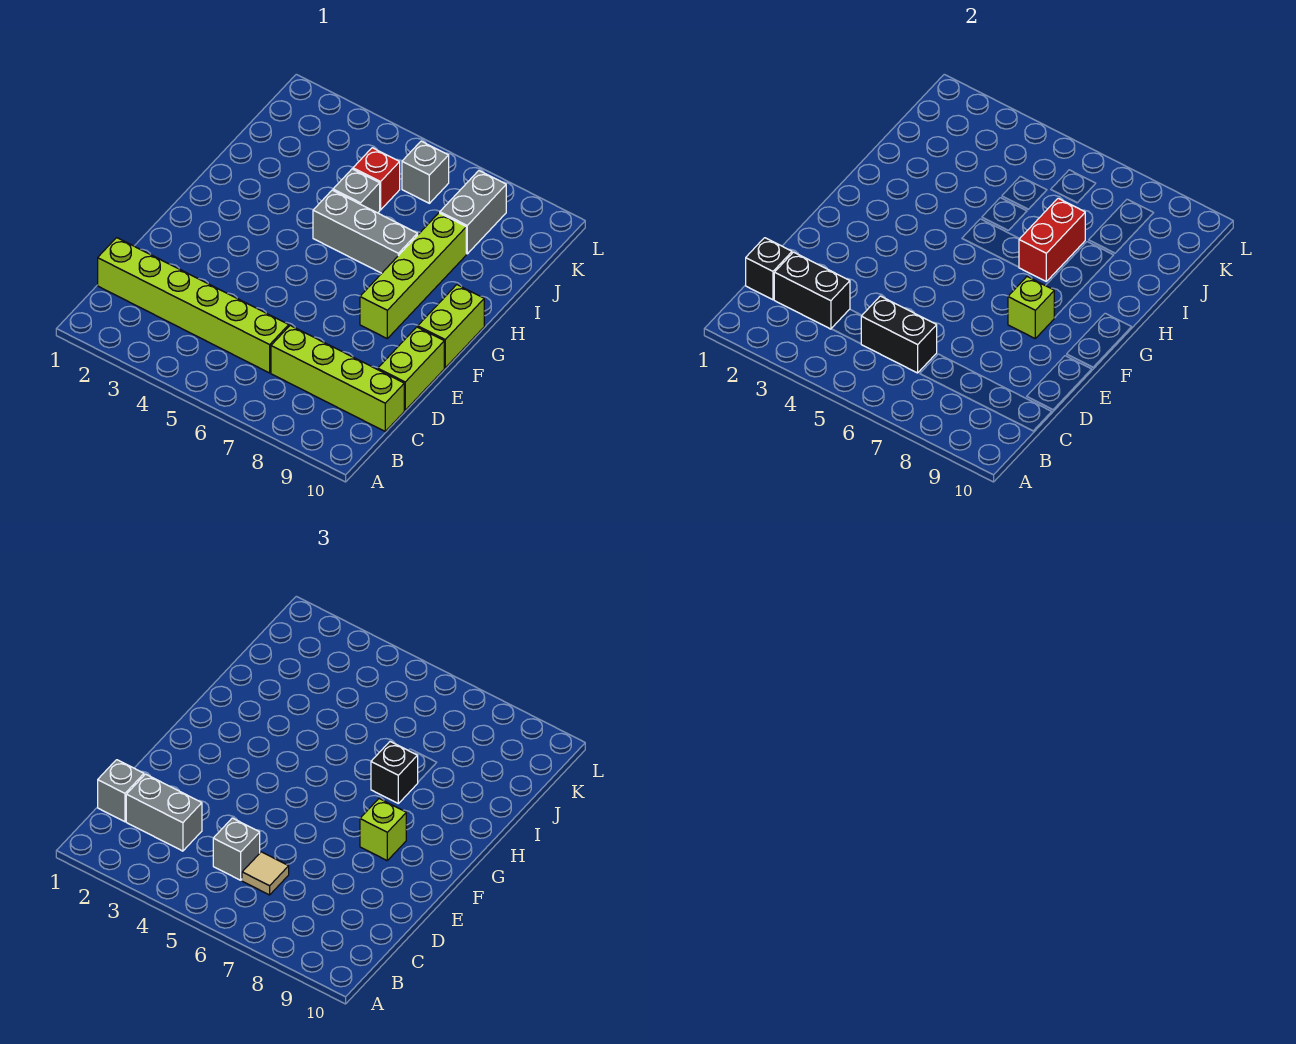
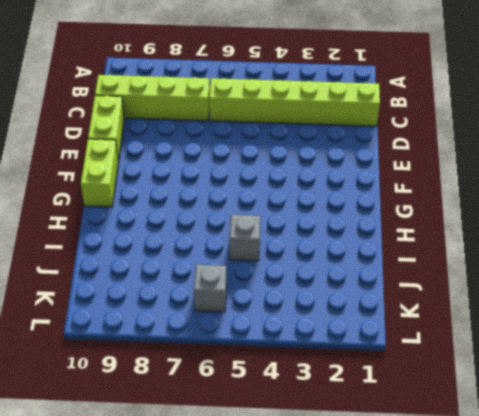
none -> lime brick F8:I8 level 1
none -> grey brick H5:H7 level 1
none -> red brick J5 level 1

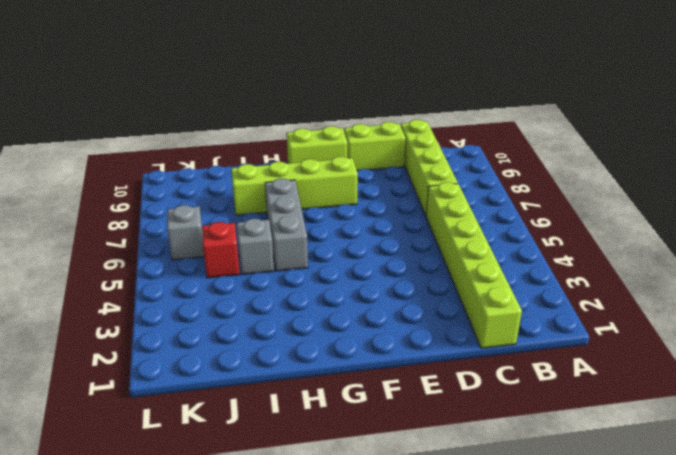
none -> grey brick J8:K8 level 1
none -> black brick C1 level 2
none -> black brick C2:C3 level 2

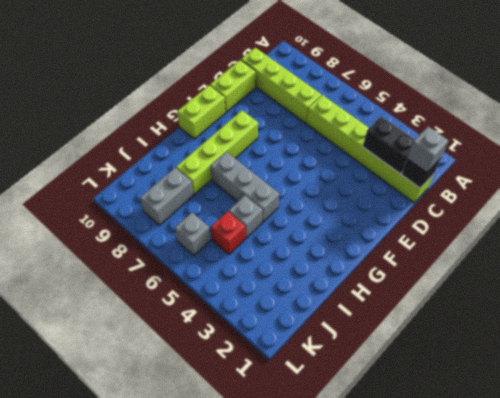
none -> black brick C5:C6 level 2
none -> lime brick F8 level 2
none -> red brick H7:I7 level 2

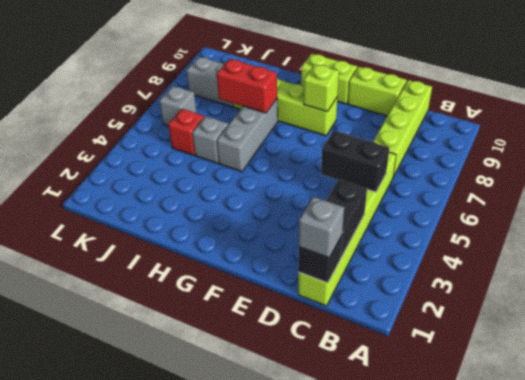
black brick C5:D5 level 2 -> black brick C5:C6 level 2
none -> grey brick C2:C3 level 3
none -> grey brick C5 level 3
none -> tan tile C6 level 3

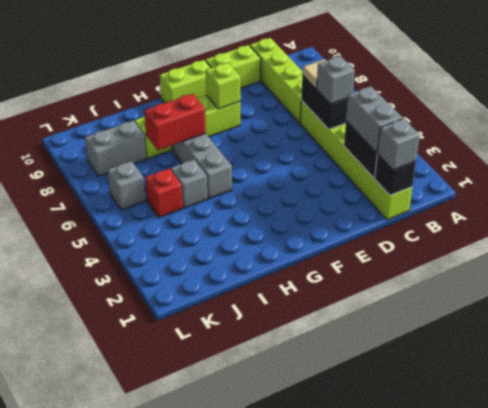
none -> lime brick F8 level 3
none -> black brick H7 level 3

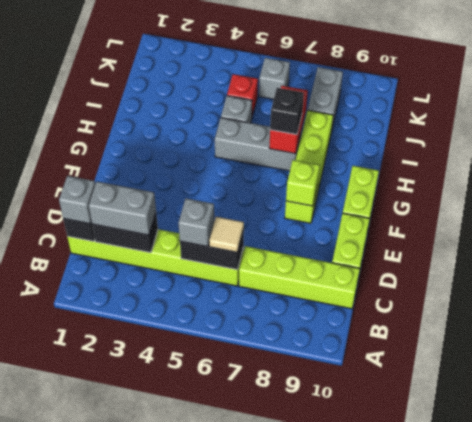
none -> lime brick F8 level 3

